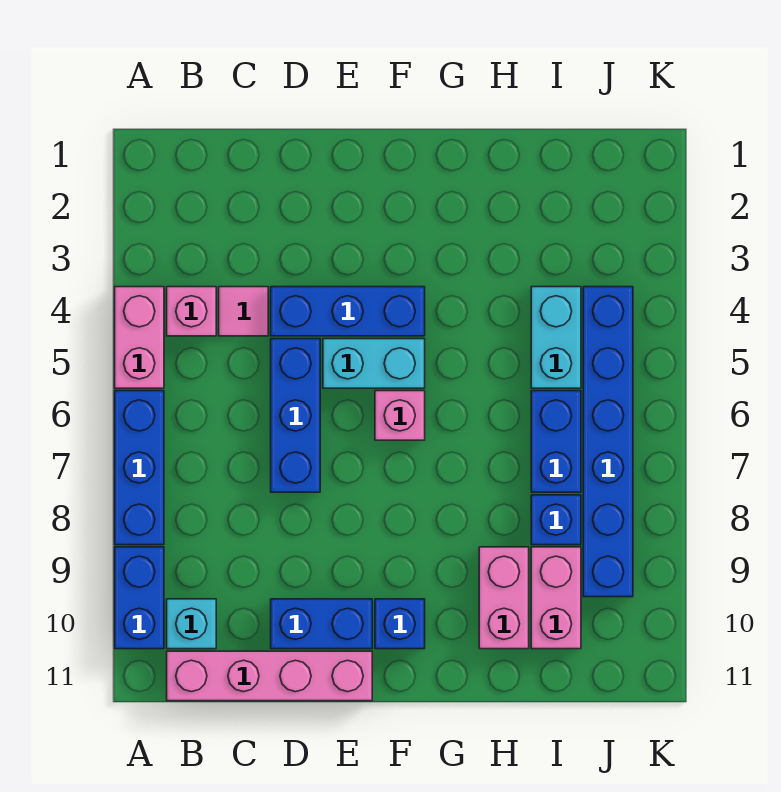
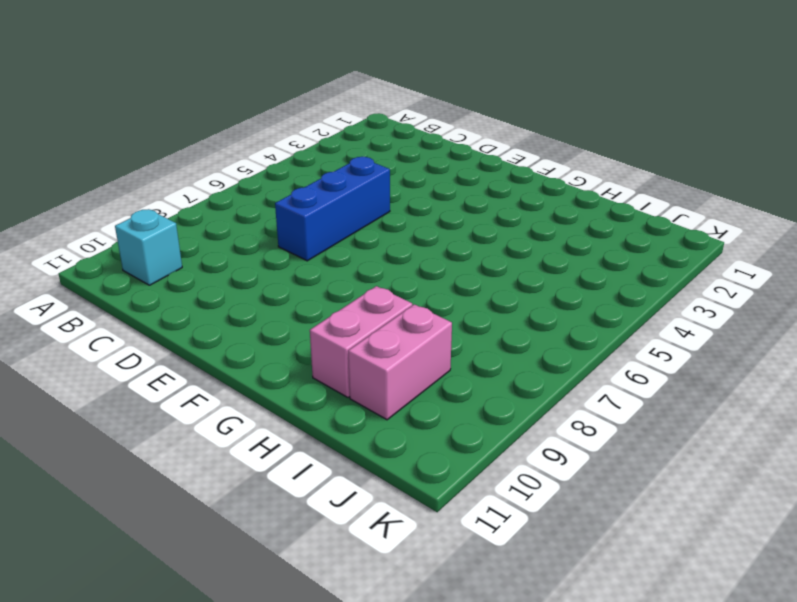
none -> pink brick A4:A5 level 1
none -> blue brick A6:A8 level 1
none -> blue brick A9:A10 level 1

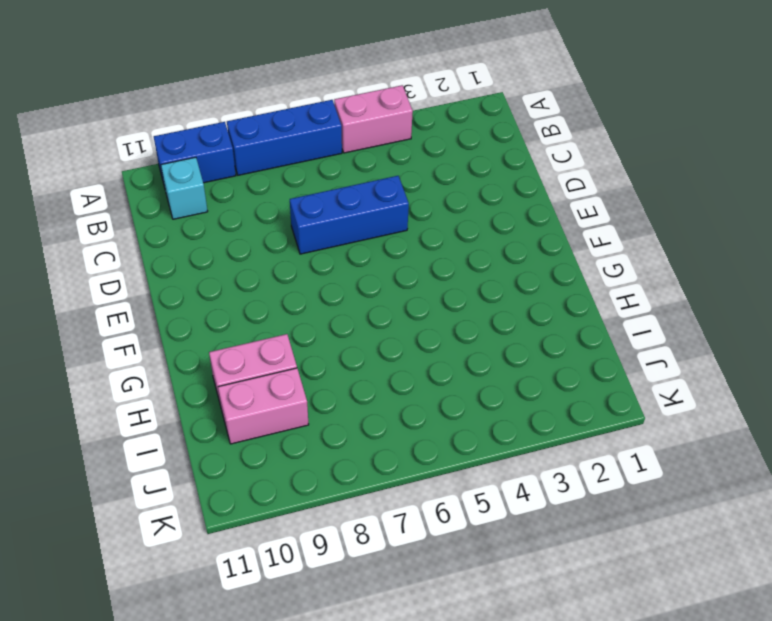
none -> pink brick B4 level 1
none -> pink brick B11:E11 level 1
none -> pink tile C4 level 1

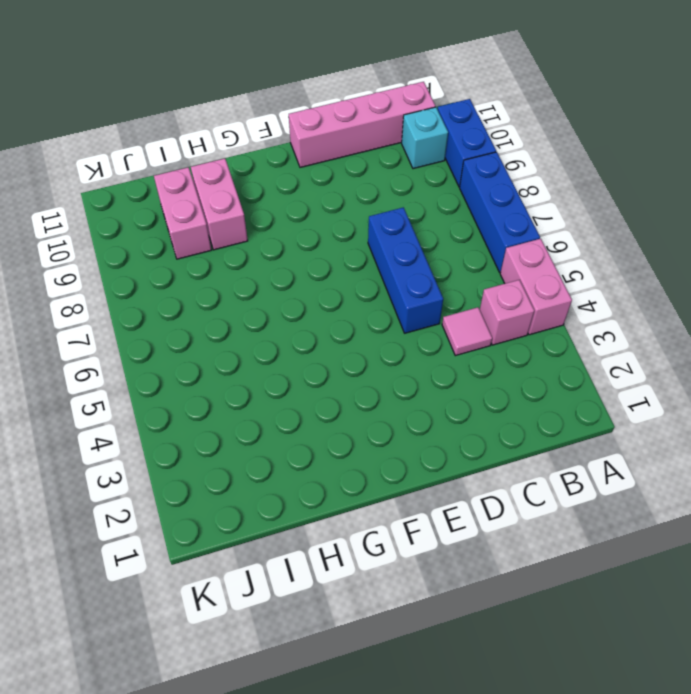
none -> blue brick D4:F4 level 1
none -> blue brick D10:E10 level 1
none -> cyan brick E5:F5 level 1

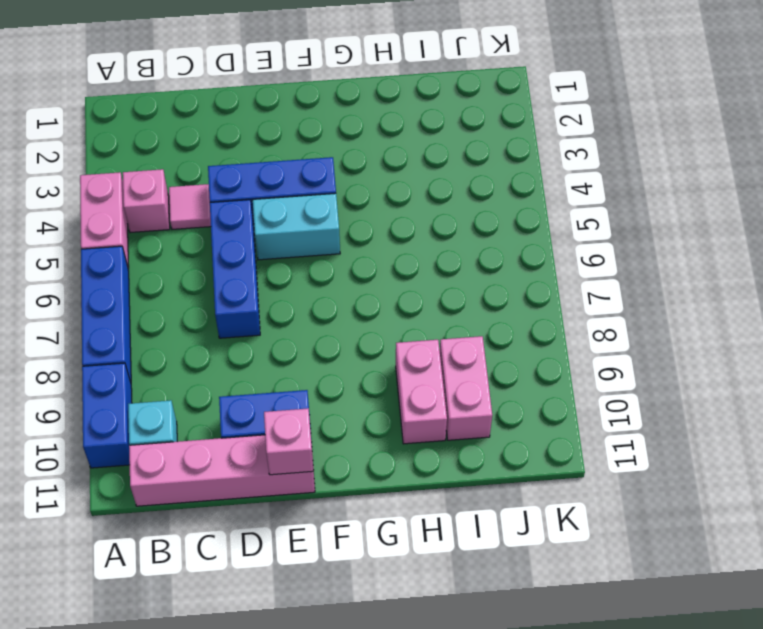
pink brick E11 level 2 -> pink brick F6 level 1
none -> blue brick F10 level 1
none -> cyan brick I4:I5 level 1
none -> blue brick I6:I7 level 1

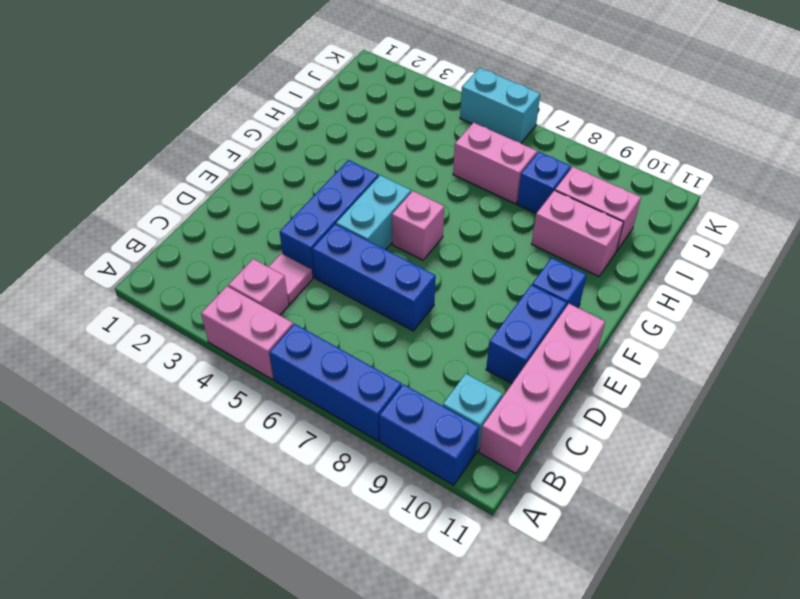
pink brick I6:I7 level 1 -> blue brick I6:I7 level 1
cyan brick K5:K6 level 1 -> cyan brick I4:I5 level 1
none -> blue brick J4:J9 level 1

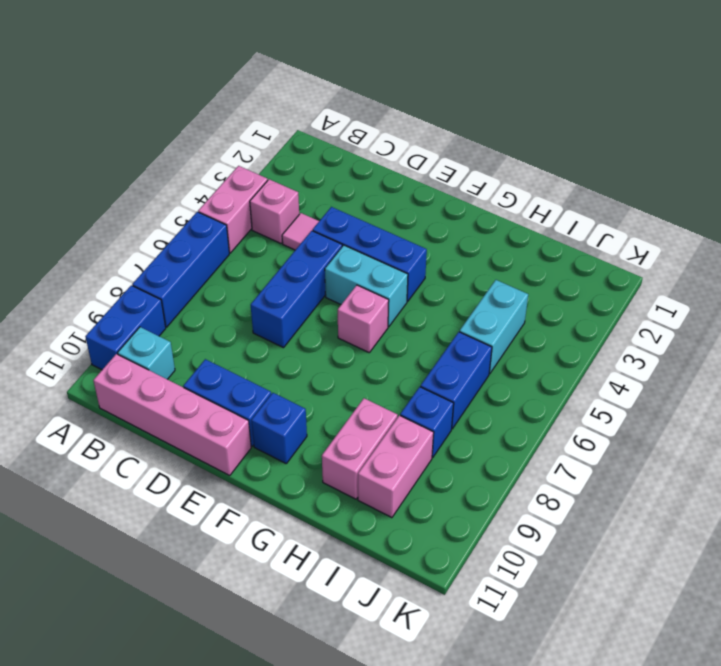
none -> blue brick J4:J9 level 1

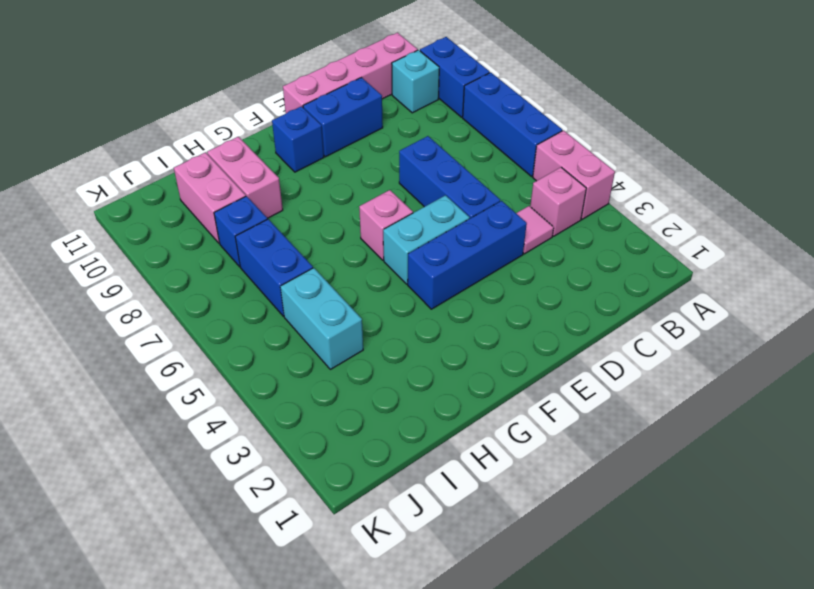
none -> blue brick J4:J9 level 1

